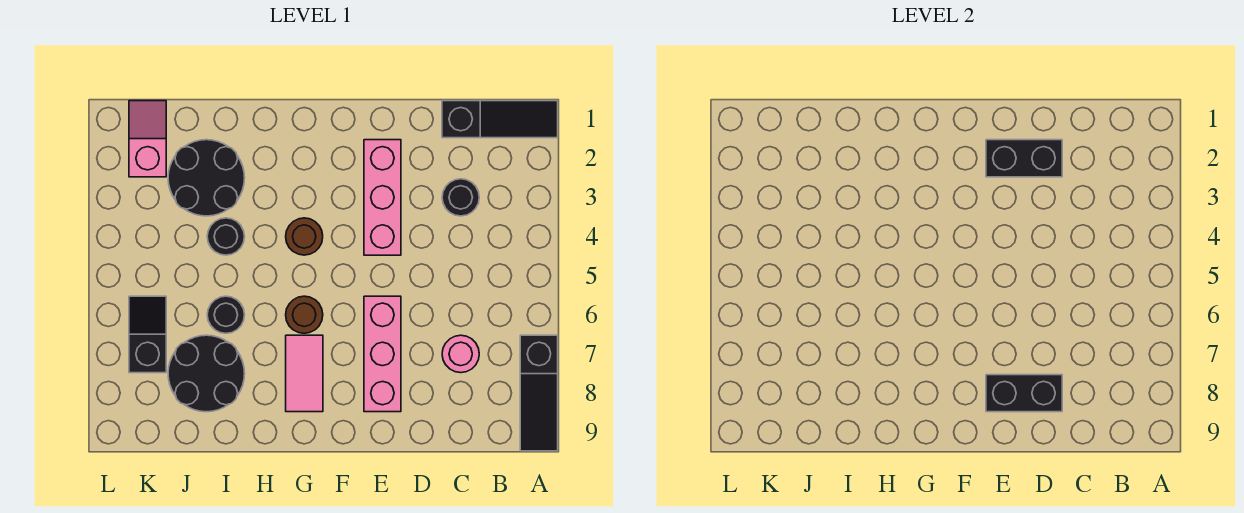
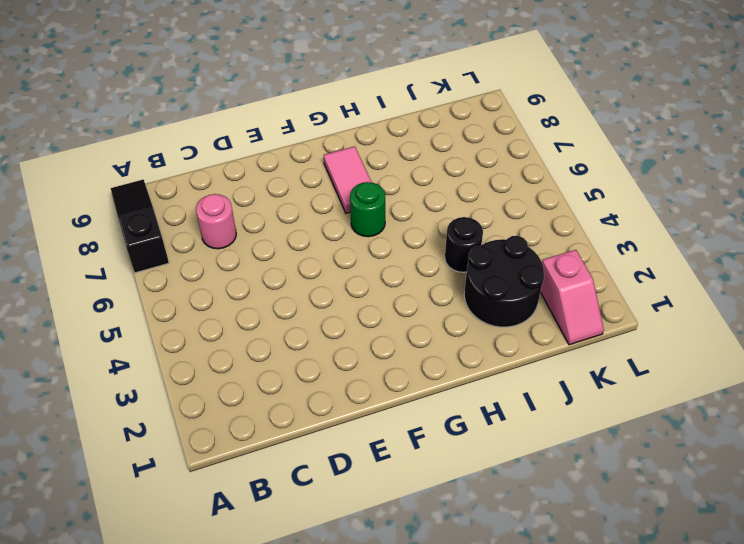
green round brick G6 level 1 -> brown round brick G6 level 1
none -> black slope A1:C1 level 1 top C
none -> black round brick C3 level 1
none -> pink brick E2:E4 level 1

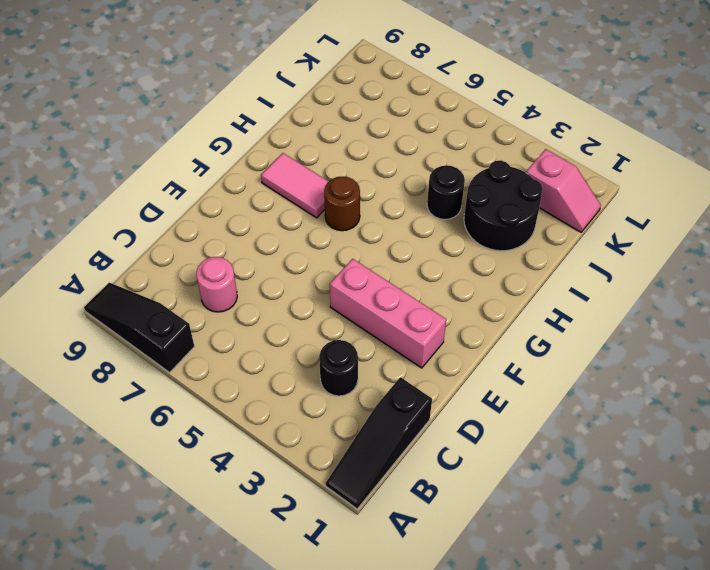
none -> pink brick E6:E8 level 1
none -> brown round brick G4 level 1
none -> black round brick I6 level 1

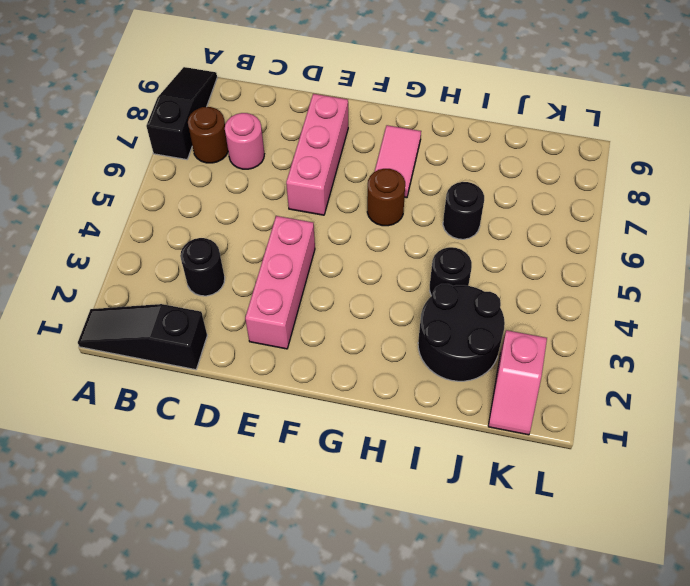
brown round brick B7 level 1 -> brown round brick G4 level 1
none -> black round brick I7:J8 level 1
none -> black slope K6:K7 level 1 top 7
none -> black brick D2:E2 level 2

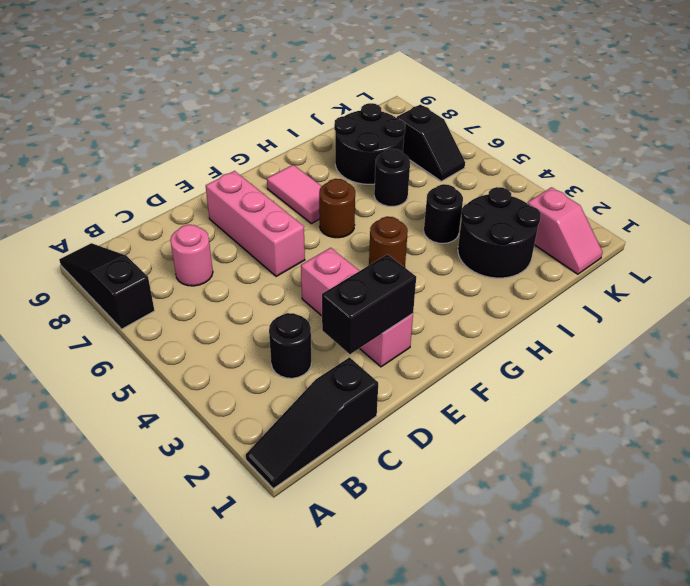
none -> black brick D8:E8 level 2

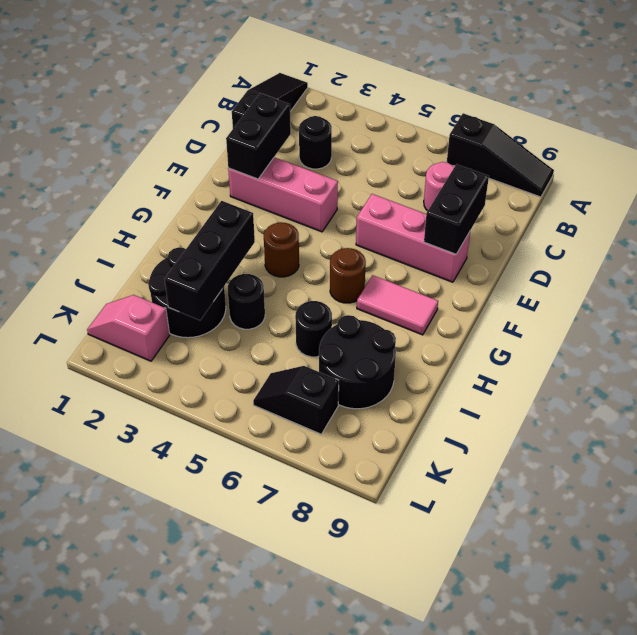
black brick H3:J3 level 2 -> none

